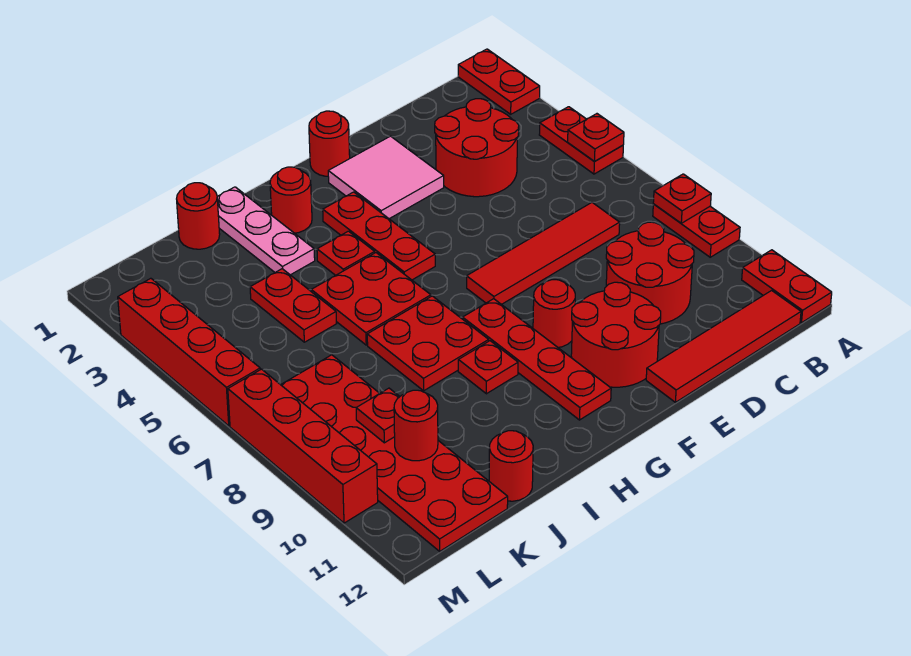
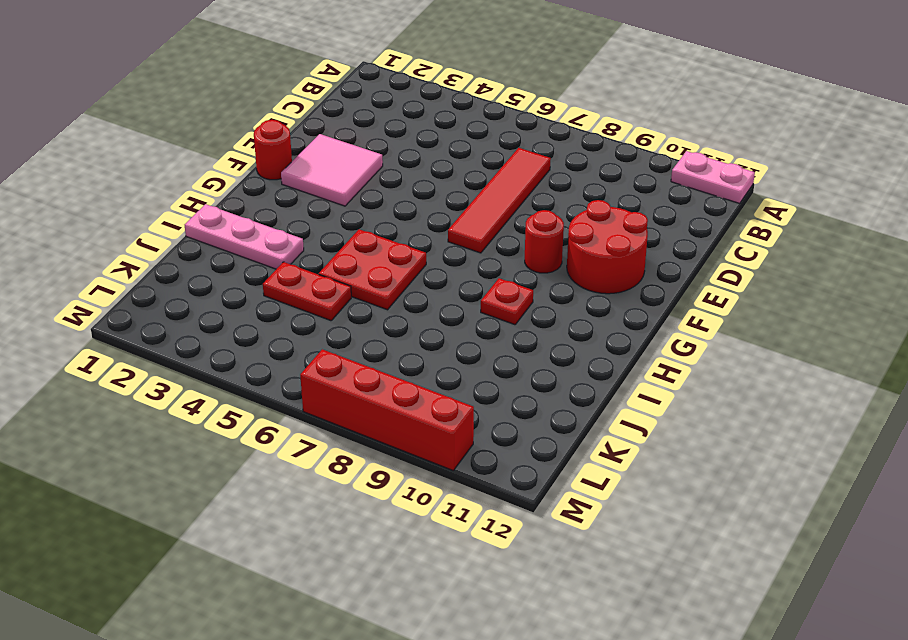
pink plate A11:A12 level 1 -> red plate A11:A12 level 1
none -> red plate A1:A2 level 1
none -> red plate A4:A5 level 1
none -> red plate A8:A9 level 1
none -> red tile B12:E12 level 1

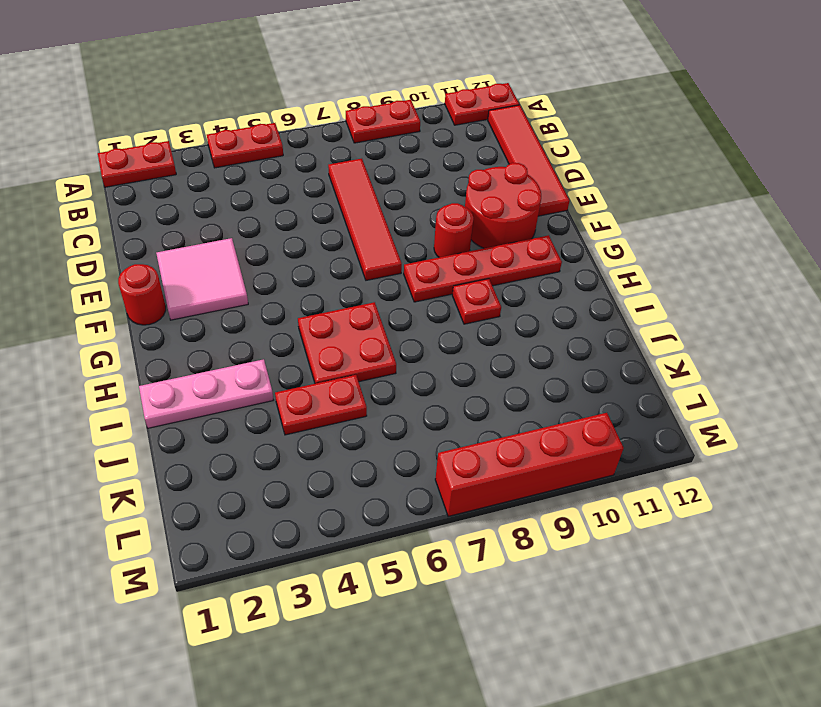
none -> red round brick C3:D4 level 1
none -> red round brick C9:D10 level 1
none -> red plate G3:G5 level 1
none -> red round brick H2 level 1

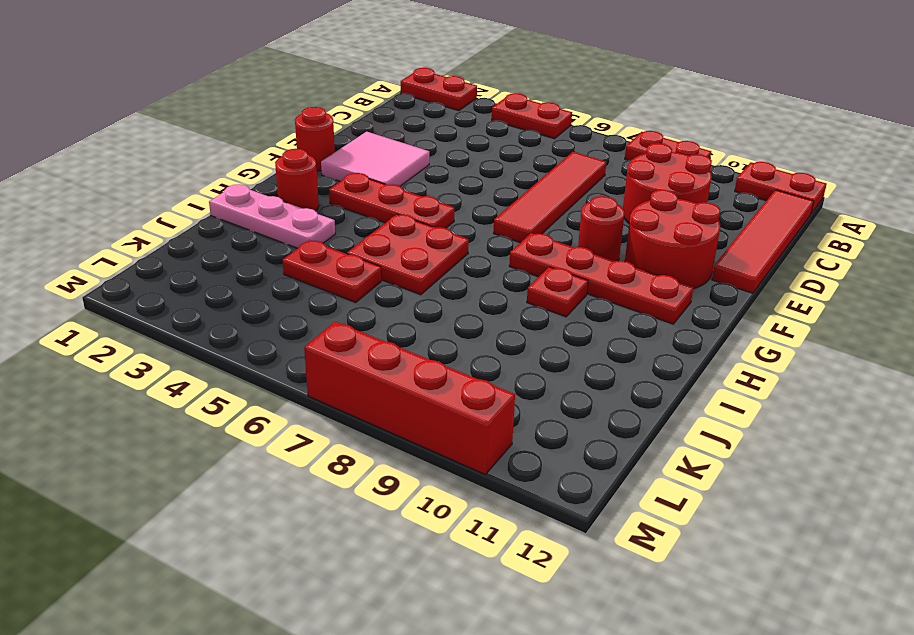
none -> red round brick C3:D4 level 1
none -> red plate H4 level 1
none -> red plate H7:I8 level 1
none -> red round brick J1 level 1

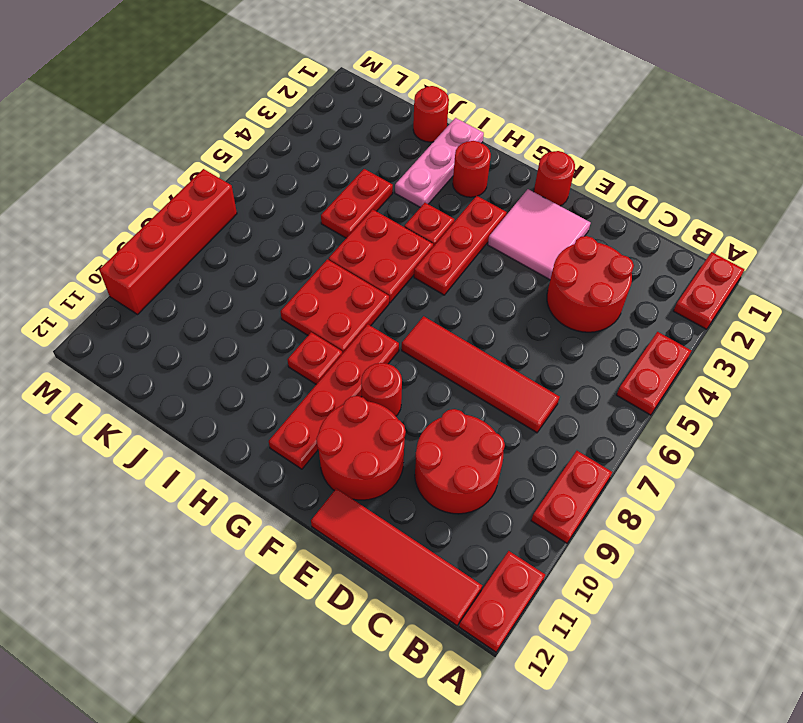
none -> red round brick J12 level 1
none -> red plate K7:L12 level 1
none -> red brick M3:M6 level 1
none -> red plate A5 level 2

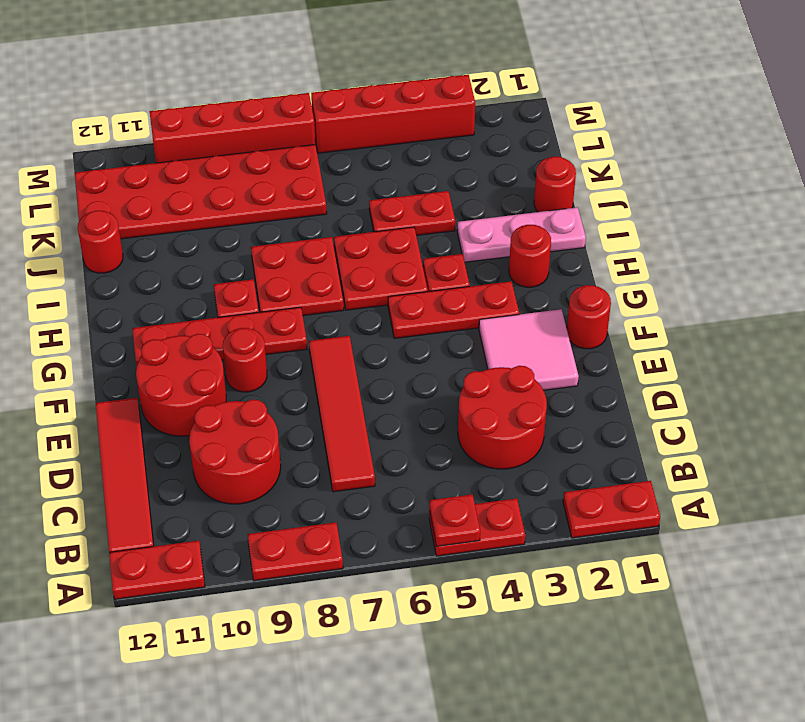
none -> red plate A8 level 2
none -> red plate K9 level 2
none -> red round brick K10 level 2

